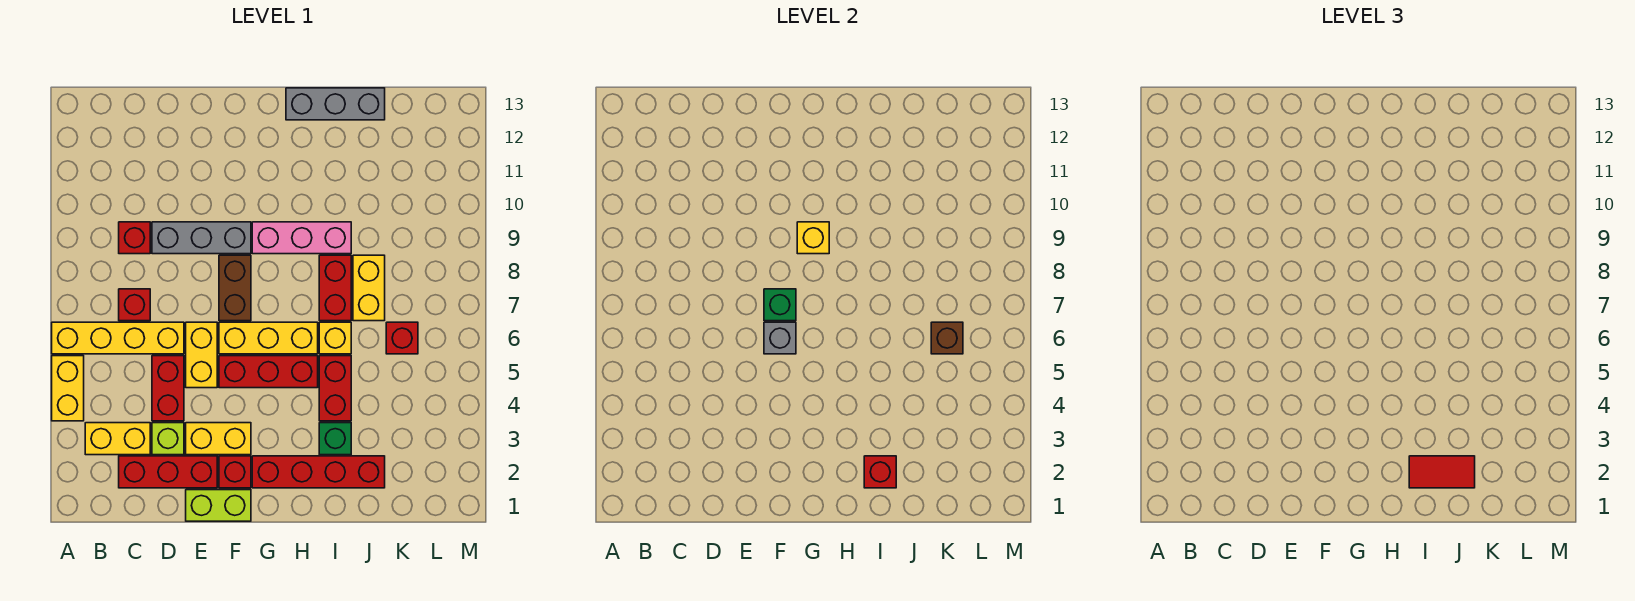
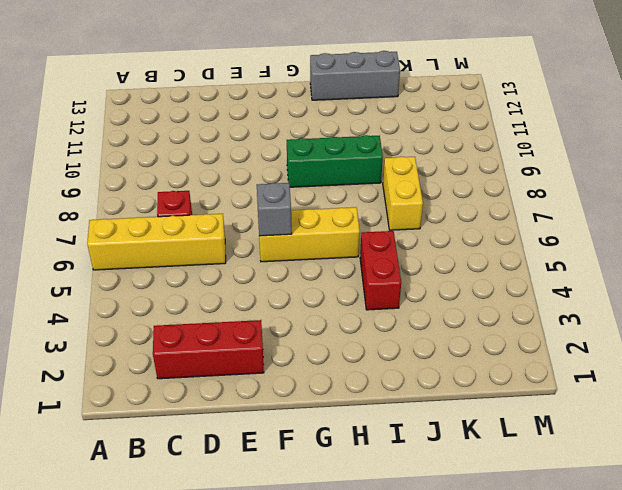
green brick G9:I9 level 1 -> pink brick G9:I9 level 1
none -> yellow brick A4:A5 level 1
none -> yellow brick B3:C3 level 1
none -> red brick C9 level 1
none -> lime brick D3 level 1

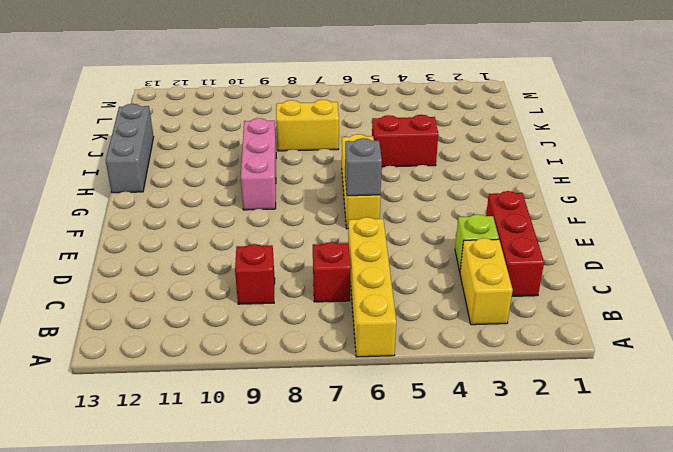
none -> yellow brick A4:A5 level 1
none -> red brick D4:D5 level 1
none -> grey brick D9:F9 level 1
none -> lime brick E1:F1 level 1

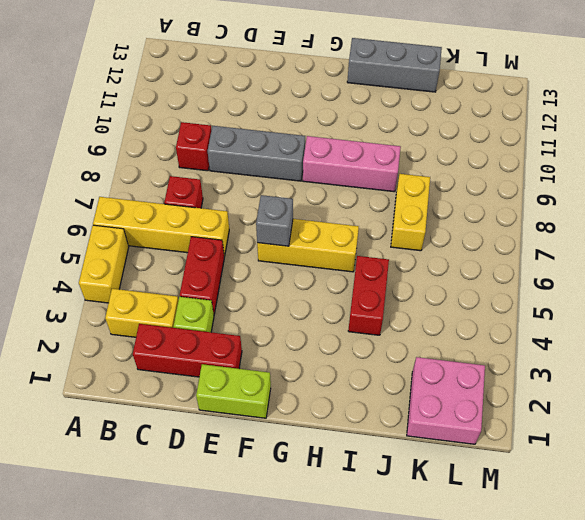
pink brick K1:L2 level 1 -> none
none -> yellow brick E3:F3 level 1
none -> yellow brick E5:E6 level 1
none -> red brick F2 level 1
none -> red brick F5:H5 level 1

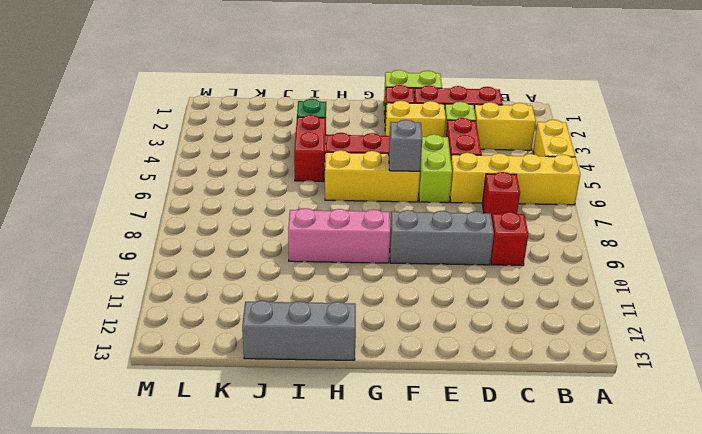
lime brick E5:E6 level 1 -> yellow brick E5:E6 level 1
none -> brown brick F7:F8 level 1
none -> red brick G2:J2 level 1
none -> yellow brick I6 level 1
none -> red brick I7:I8 level 1

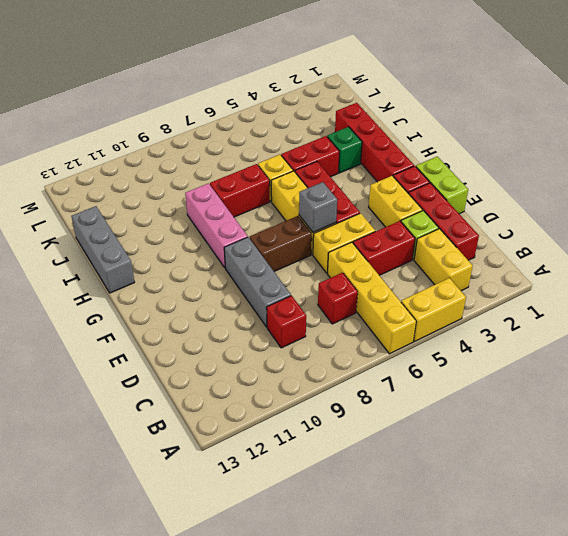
none -> yellow brick J7:J8 level 1
none -> red brick K6 level 1
none -> green brick F7 level 2
none -> yellow brick G9 level 2

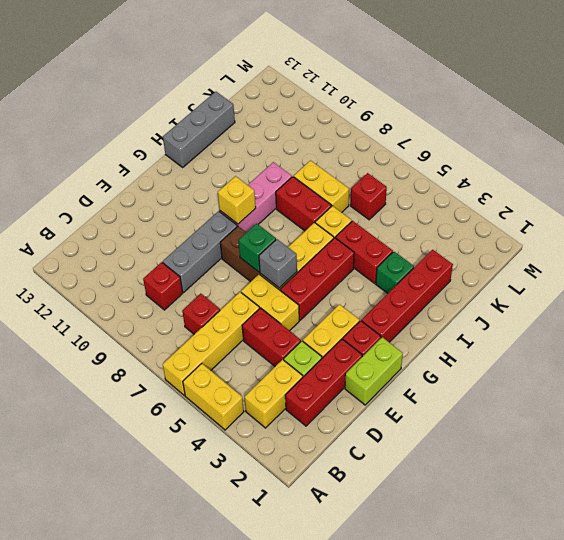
none -> red brick I2 level 2
none -> brown brick K6 level 2
none -> red tile I2:J2 level 3

